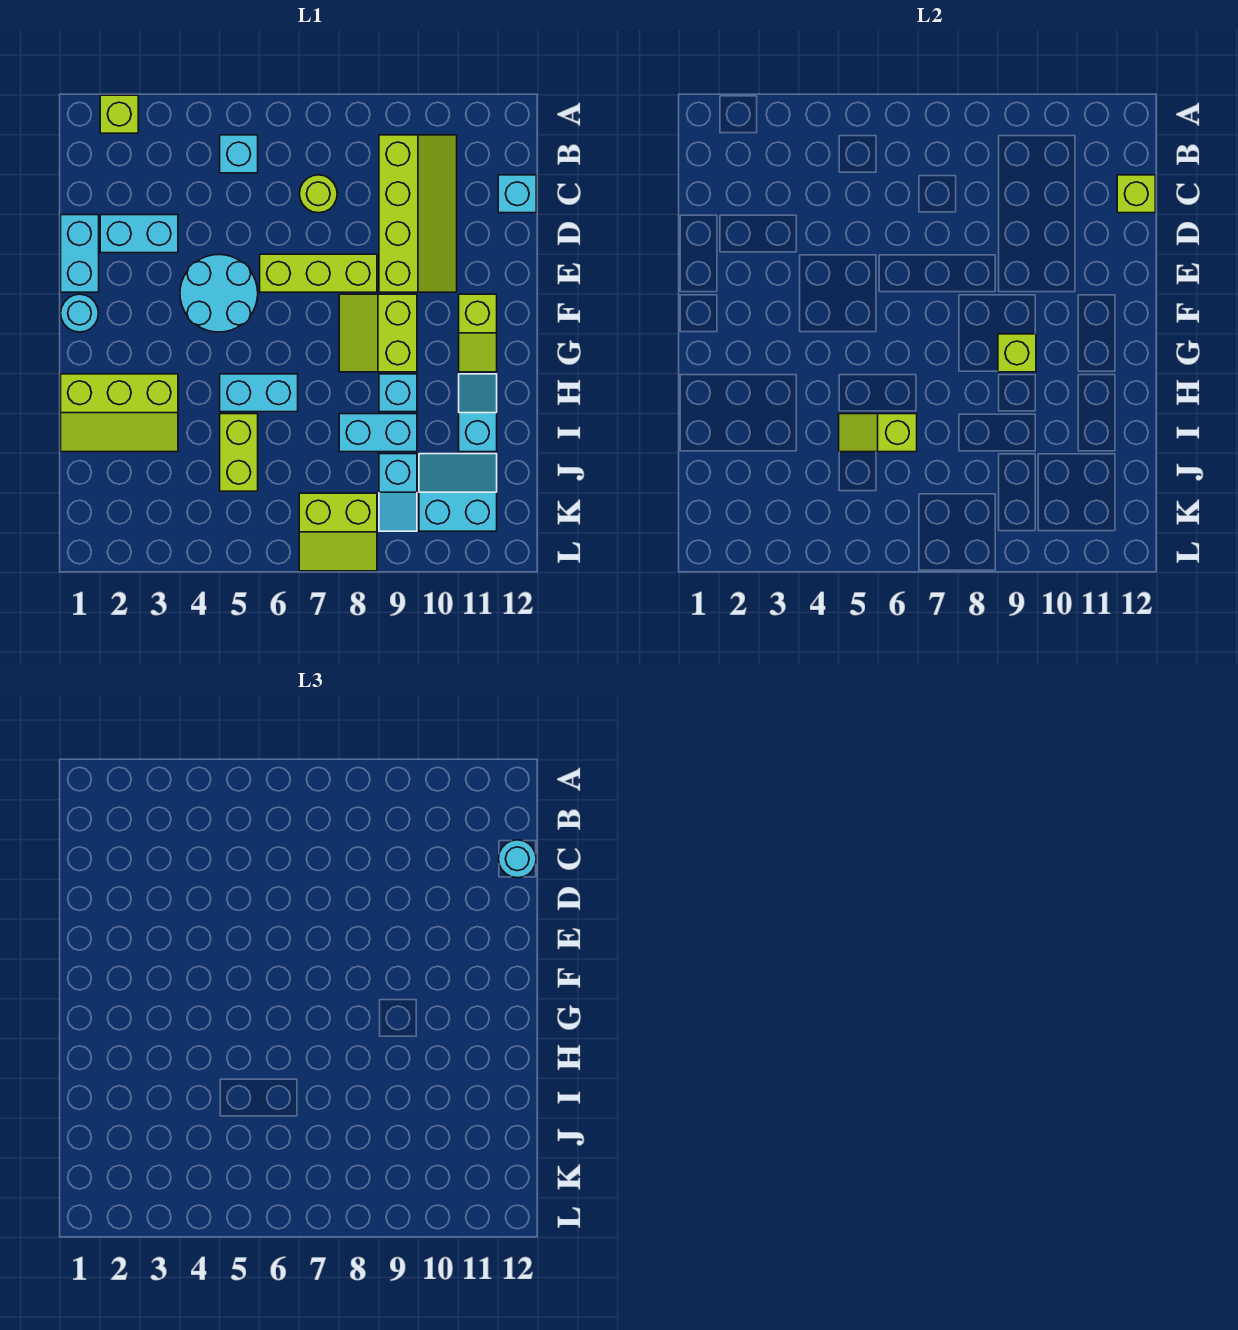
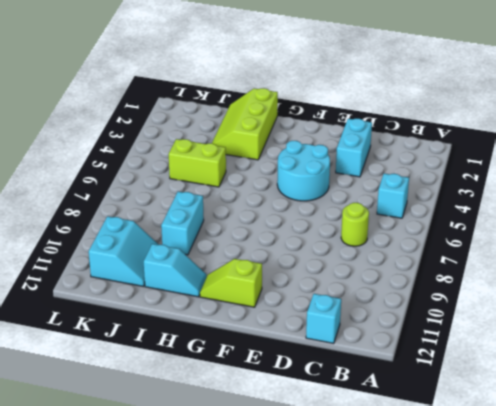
none -> lime brick A2 level 1
none -> lime slope B9:E10 level 1 top 9
none -> cyan brick D1:E1 level 1

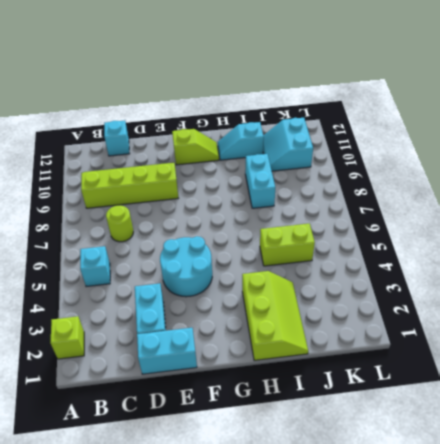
none -> lime brick E6:E8 level 1
none -> cyan round brick F1 level 1
none -> lime slope F8:G9 level 1 top 9

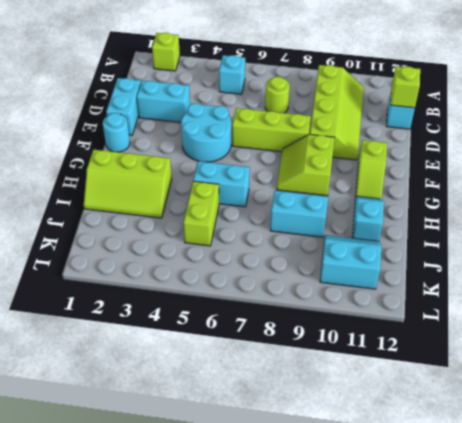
none -> cyan brick H9 level 1
none -> cyan slope J9:K9 level 1 top J
none -> lime slope K7:L8 level 1 top K

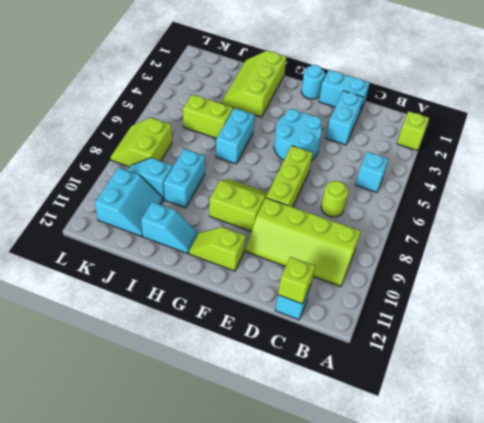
none -> cyan brick H9 level 1
none -> lime brick G9 level 2
none -> lime slope I5:I6 level 2 top 6

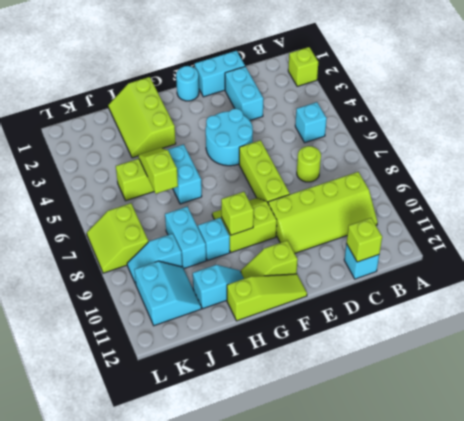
lime slope F12:H12 level 1 top H -> none
none -> cyan round brick C12 level 3

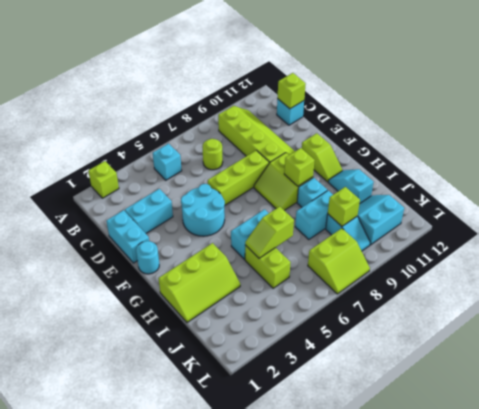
lime brick J9 level 2 -> none
none -> cyan round brick C12 level 3

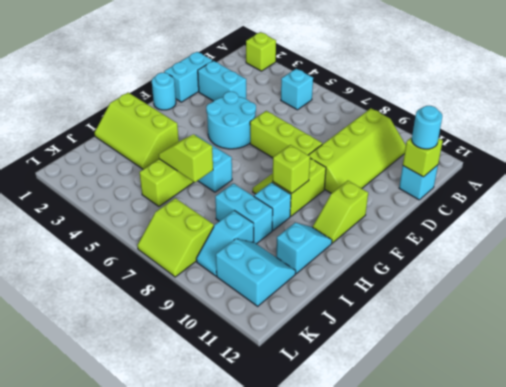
none -> lime round brick C7 level 1

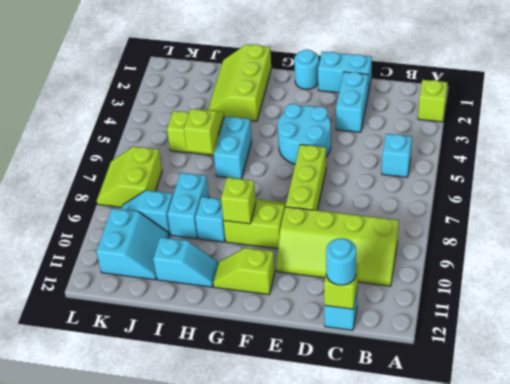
none -> lime round brick C7 level 1

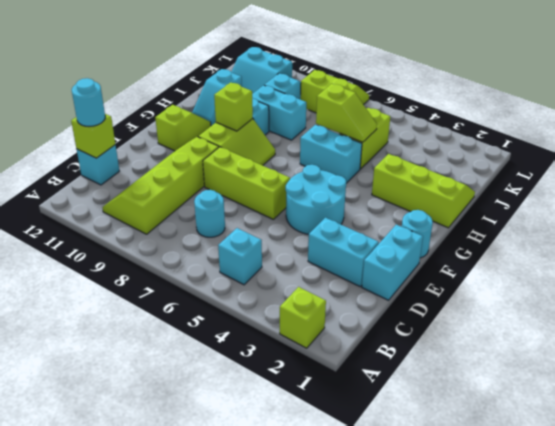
cyan round brick C7 level 1 -> lime round brick C7 level 1

